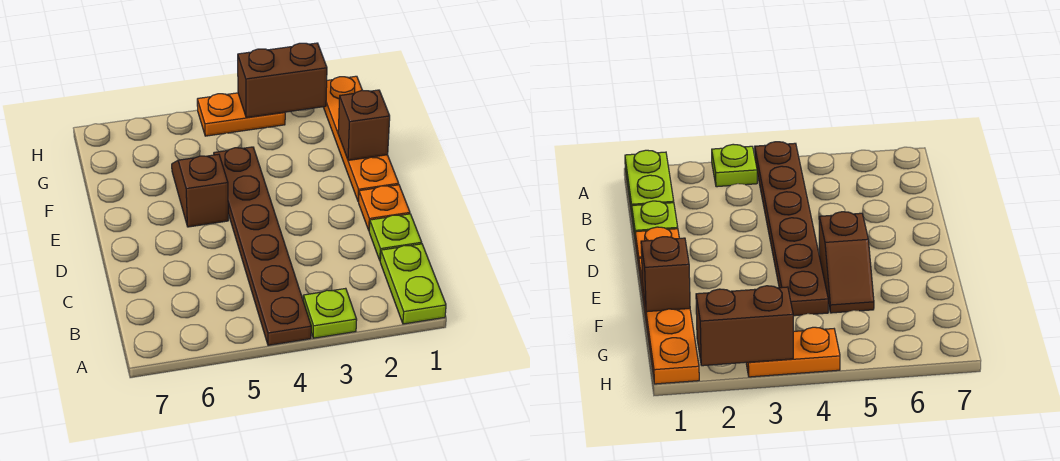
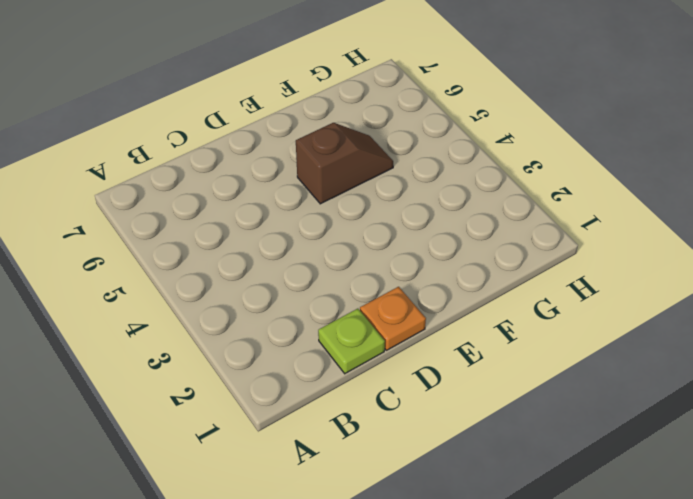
none -> lime plate A1:B1 level 1
none -> lime plate A3 level 1

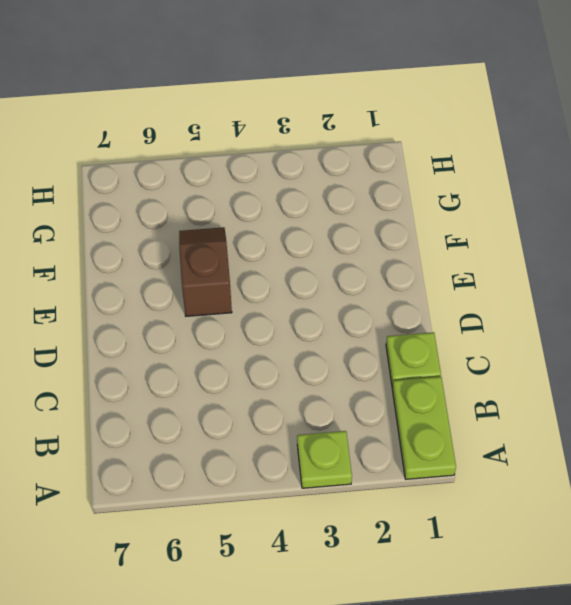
none -> brown plate A4:F4 level 1
none -> orange plate D1 level 1

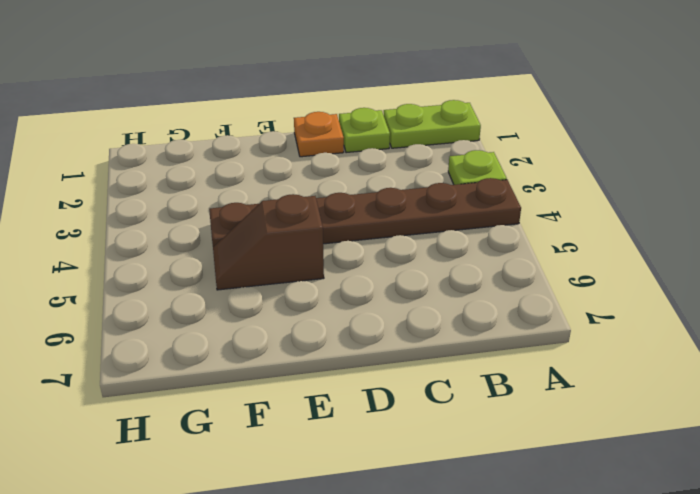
none -> orange plate E1:H1 level 1
none -> orange plate H3:H4 level 1

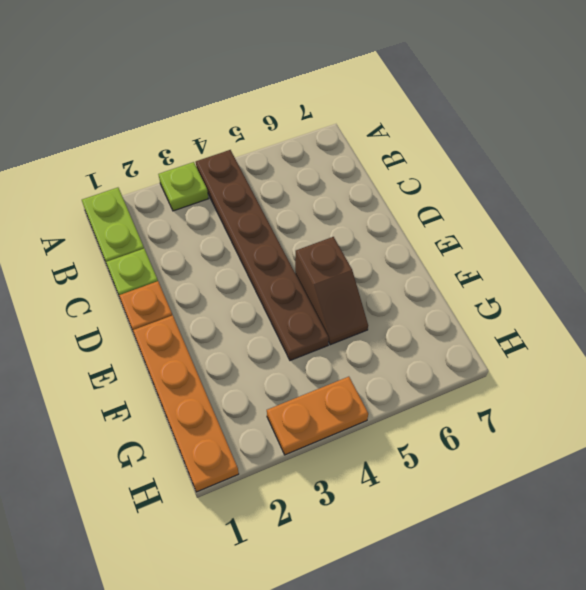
none -> brown brick F1 level 2
none -> brown brick H2:H3 level 2

